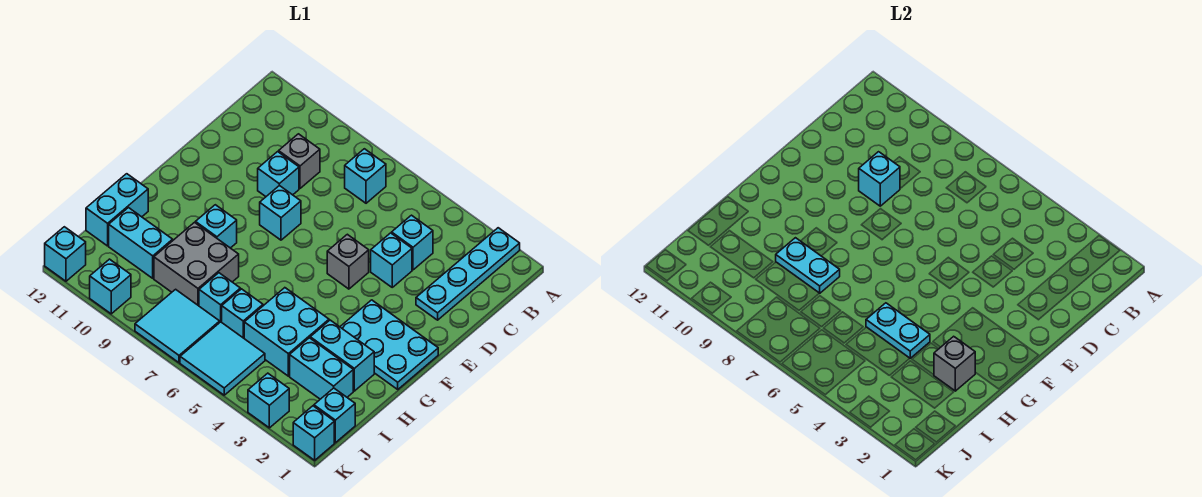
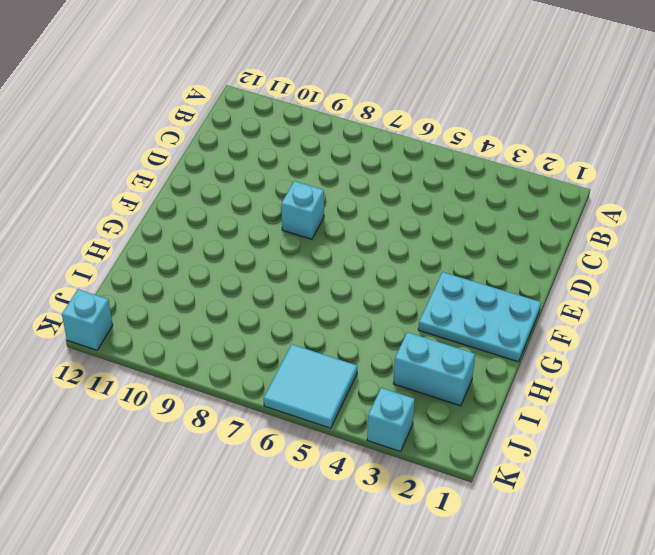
none -> cyan plate A2:D2 level 1
none -> cyan brick B7 level 1
none -> cyan brick C4 level 1

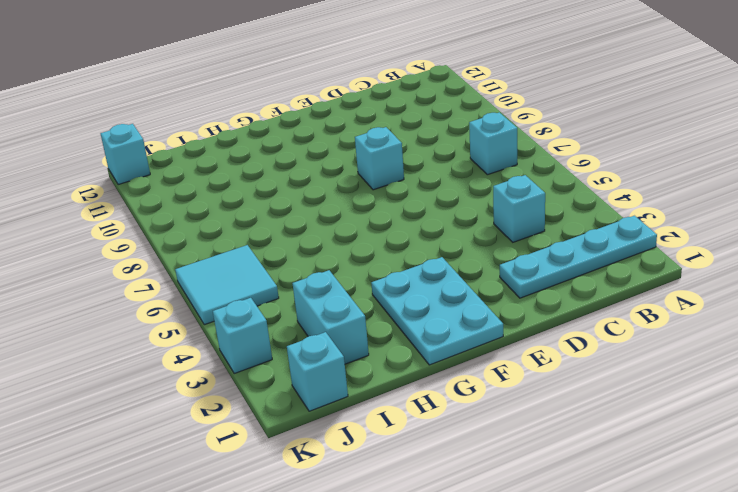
none -> grey brick C9 level 1
none -> cyan brick D4 level 1
none -> cyan brick D9 level 1

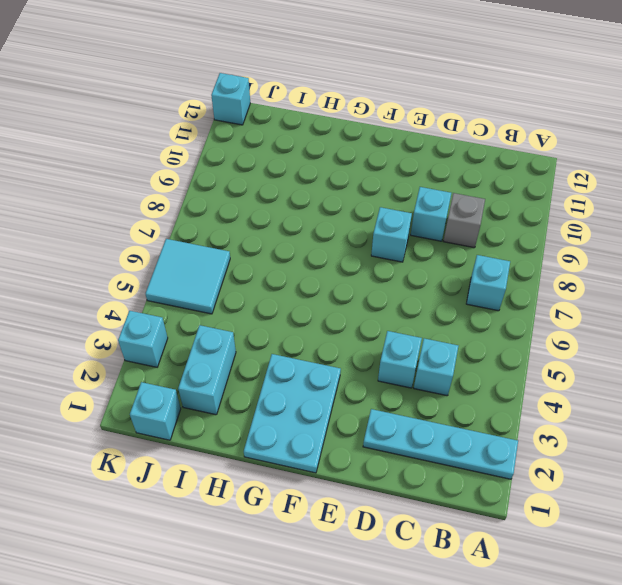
none -> grey brick E5 level 1
none -> cyan brick G9 level 1
none -> cyan brick H2:H3 level 1

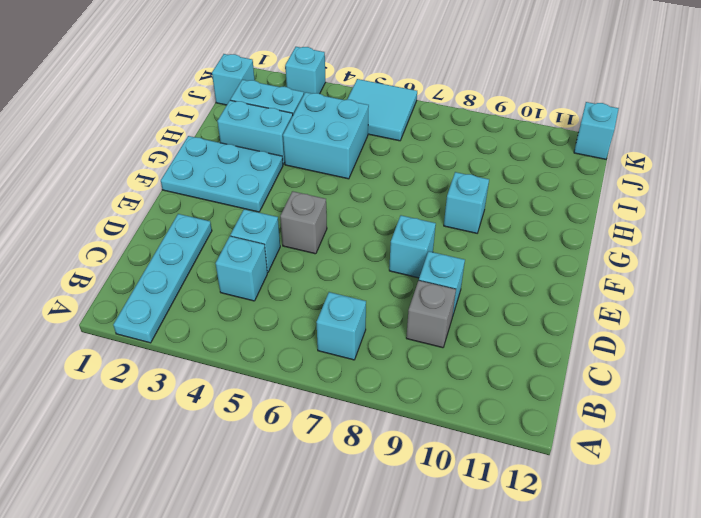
none -> grey brick H8:I9 level 1
none -> cyan brick H12:I12 level 1
none -> cyan brick I6 level 1

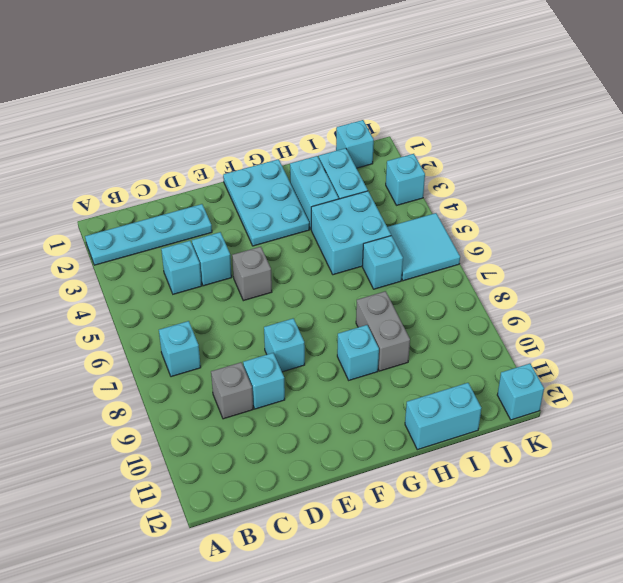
grey brick H8:H9 level 1 -> grey brick H8:I9 level 1
none -> cyan brick I7 level 1
none -> cyan brick I10:I11 level 1
none -> cyan tile J7:K8 level 1

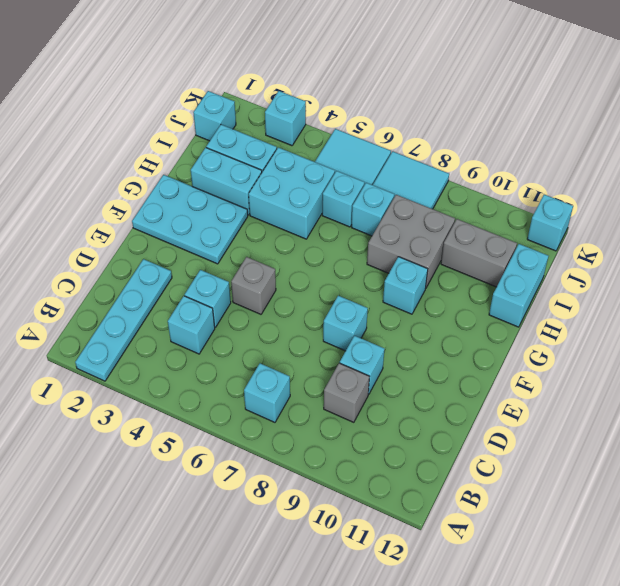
grey brick I10:I11 level 1 -> cyan brick I10:I11 level 1
none -> cyan brick K1 level 1
none -> cyan brick K10 level 1
none -> cyan brick D9 level 2

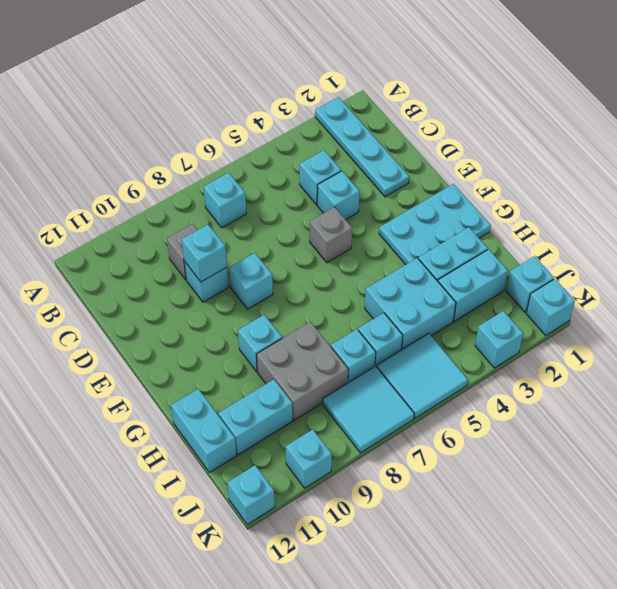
none -> grey brick H2 level 2
none -> cyan plate H4:H5 level 2
none -> cyan plate H8:H9 level 2

